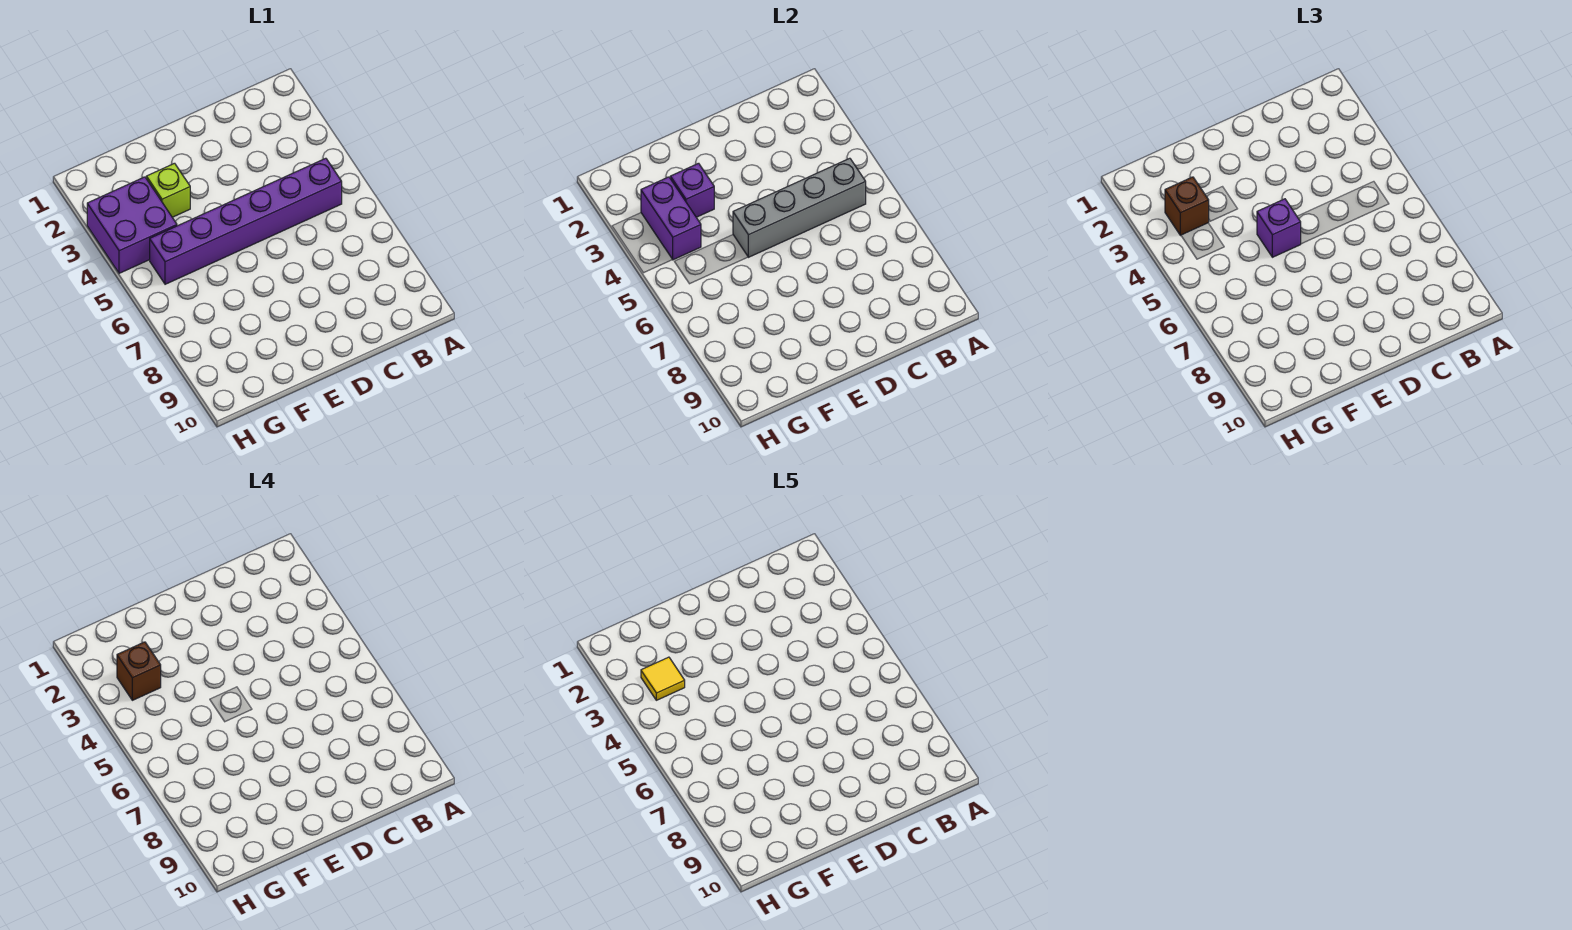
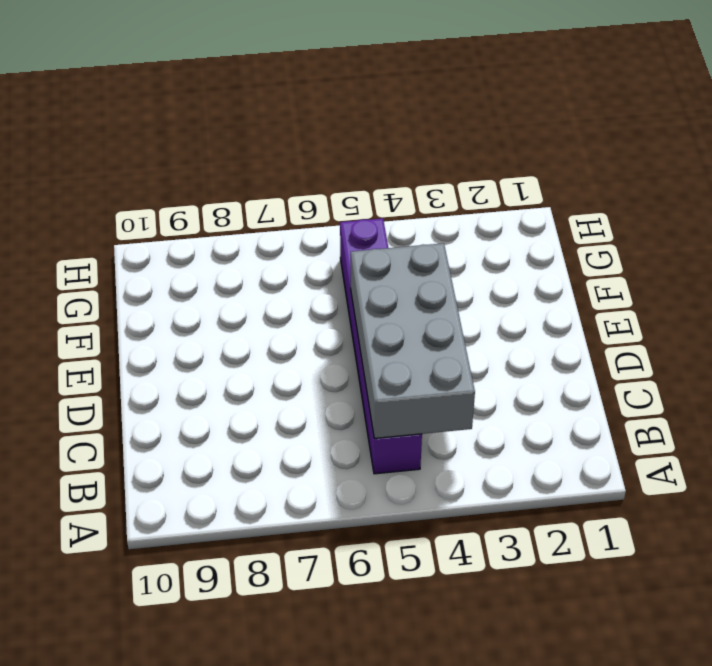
grey brick B4:E5 level 2 -> grey brick B5:E5 level 2
none -> lime brick F3 level 1
none -> purple brick G3:H4 level 1

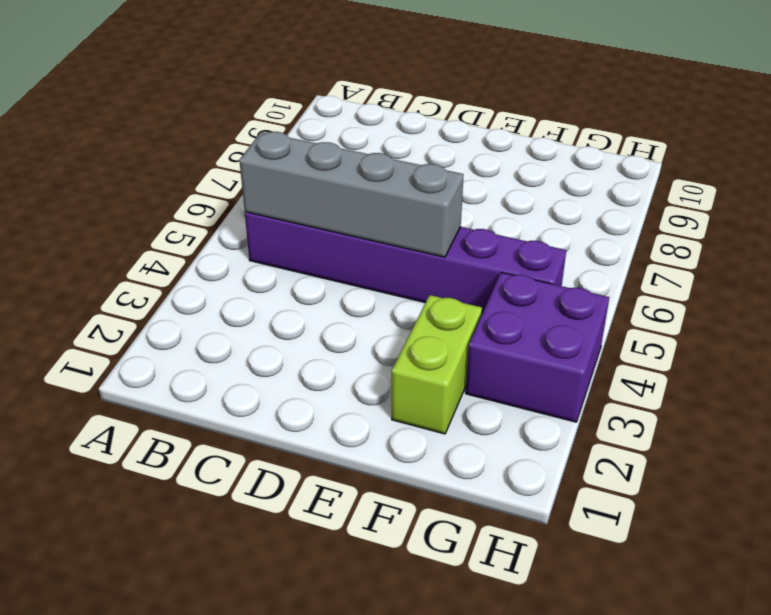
lime brick F2:F3 level 1 -> lime brick F3 level 1
none -> purple brick F3 level 2
none -> purple brick G3:G4 level 2

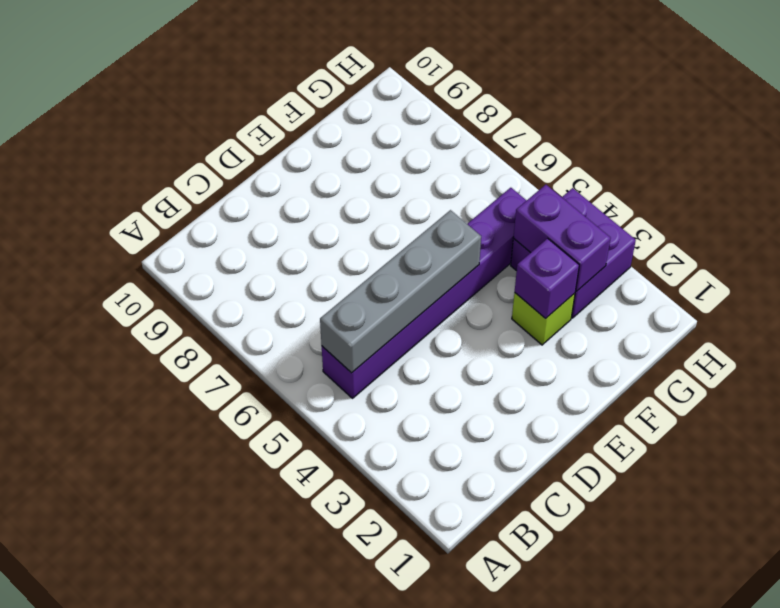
none -> purple brick E5 level 3
none -> brown brick G3 level 3

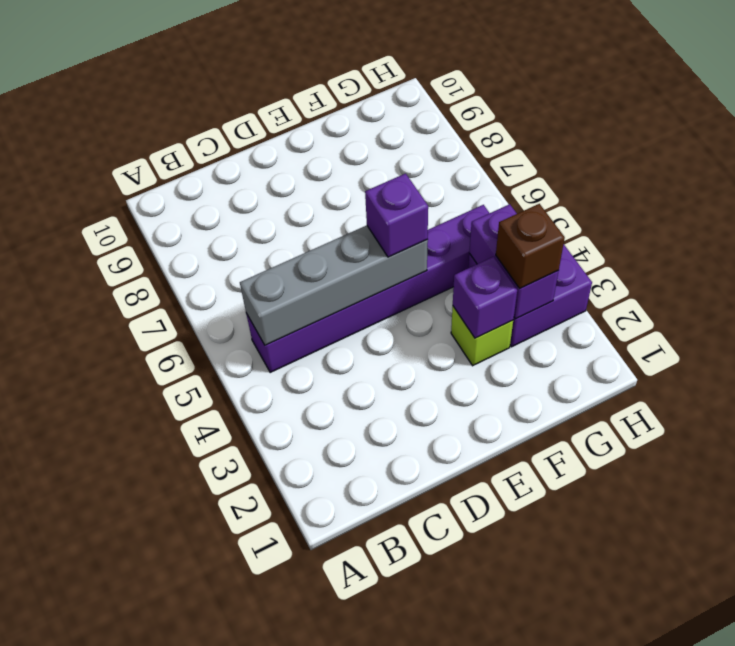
none -> brown brick G3 level 4
none -> yellow tile G3 level 5

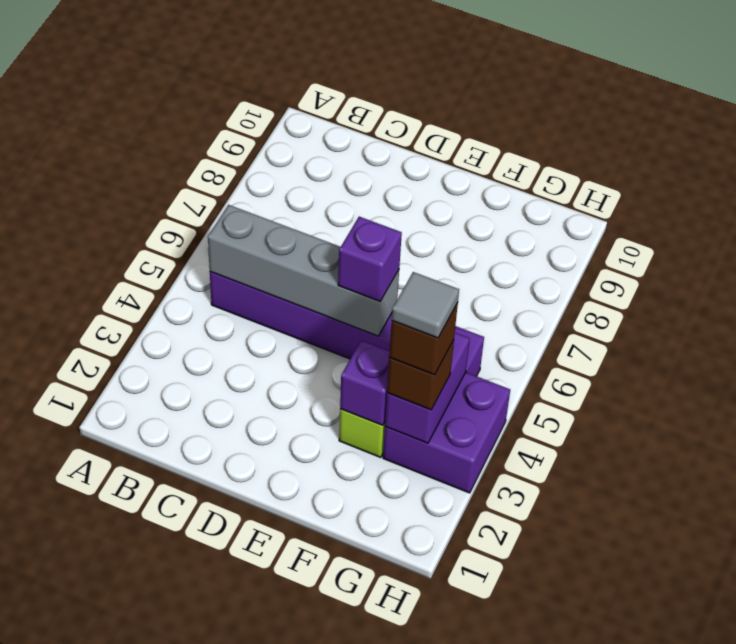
grey tile G3 level 5 -> yellow tile G3 level 5

